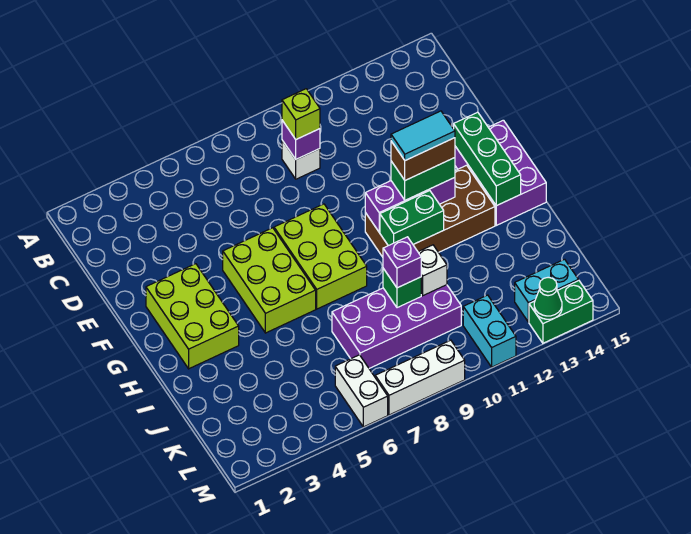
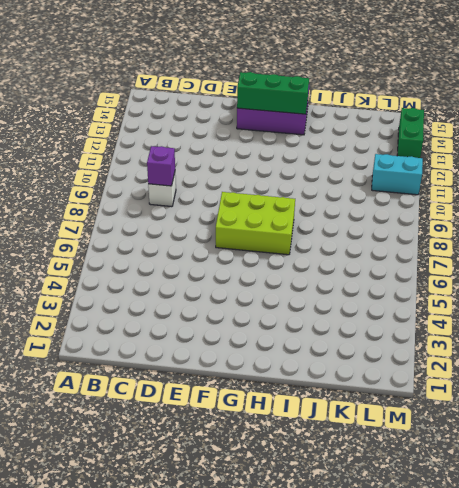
none -> lime brick F2:H3 level 1
none -> lime brick F5:H6 level 1
none -> brown brick G10:H13 level 1

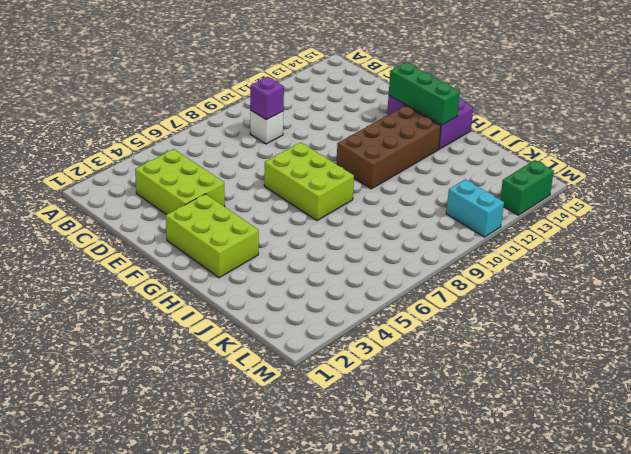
lime brick C3:E4 level 1 -> lime brick F5:H6 level 1
none -> purple brick J7:K10 level 1
none -> white brick L6:M6 level 1
none -> cyan brick L13:L14 level 1

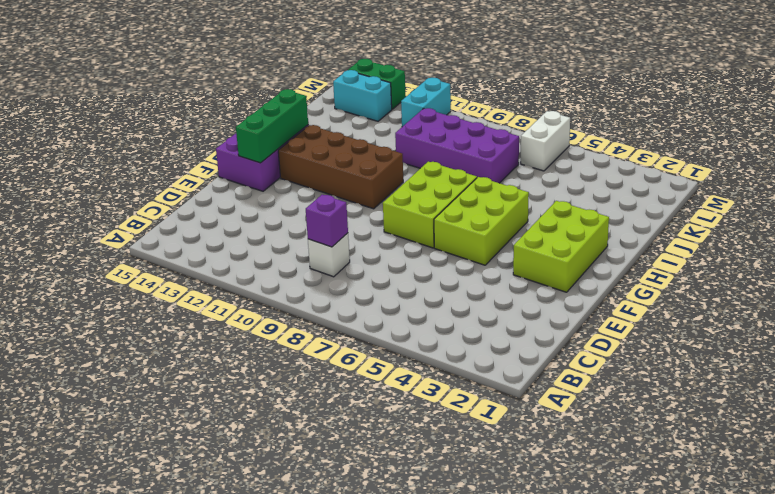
none -> white brick M7:M9 level 1
none -> purple brick G10:G12 level 2
none -> green brick H10:H11 level 2

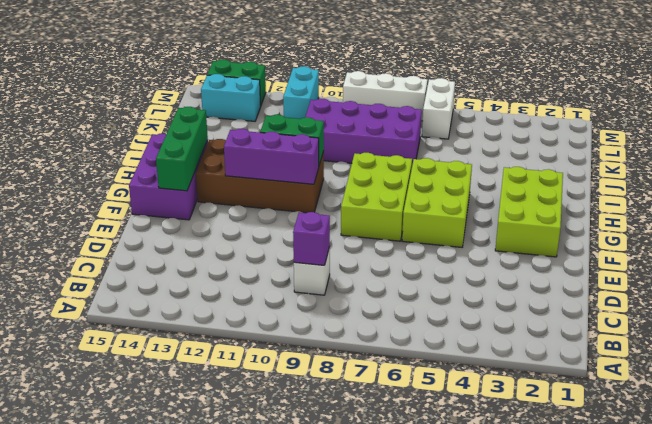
none -> green brick J9 level 2
none -> white brick J10 level 2
none -> green cone M13 level 2

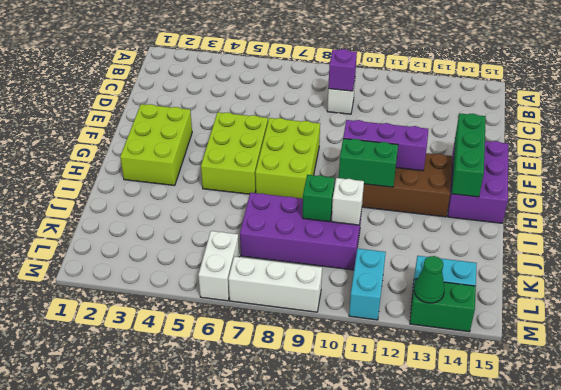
none -> lime brick C9 level 3
none -> green brick G11:G12 level 3
none -> purple brick J9 level 3

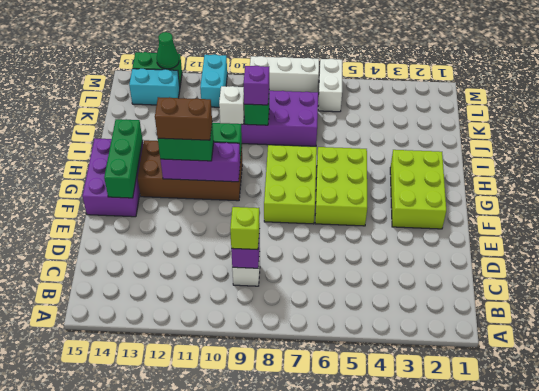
none -> cyan tile G11:G12 level 5

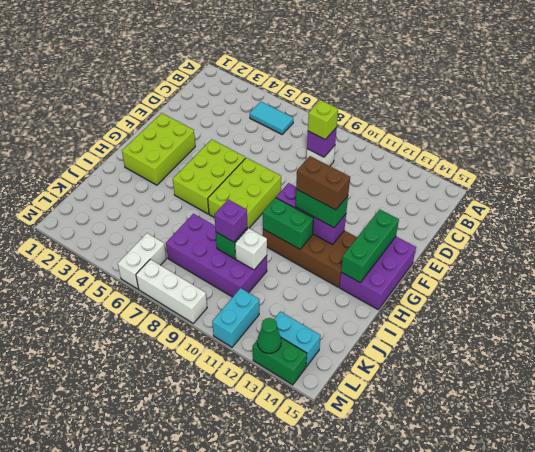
cyan tile B5:B6 level 1 -> cyan tile G11:G12 level 5

